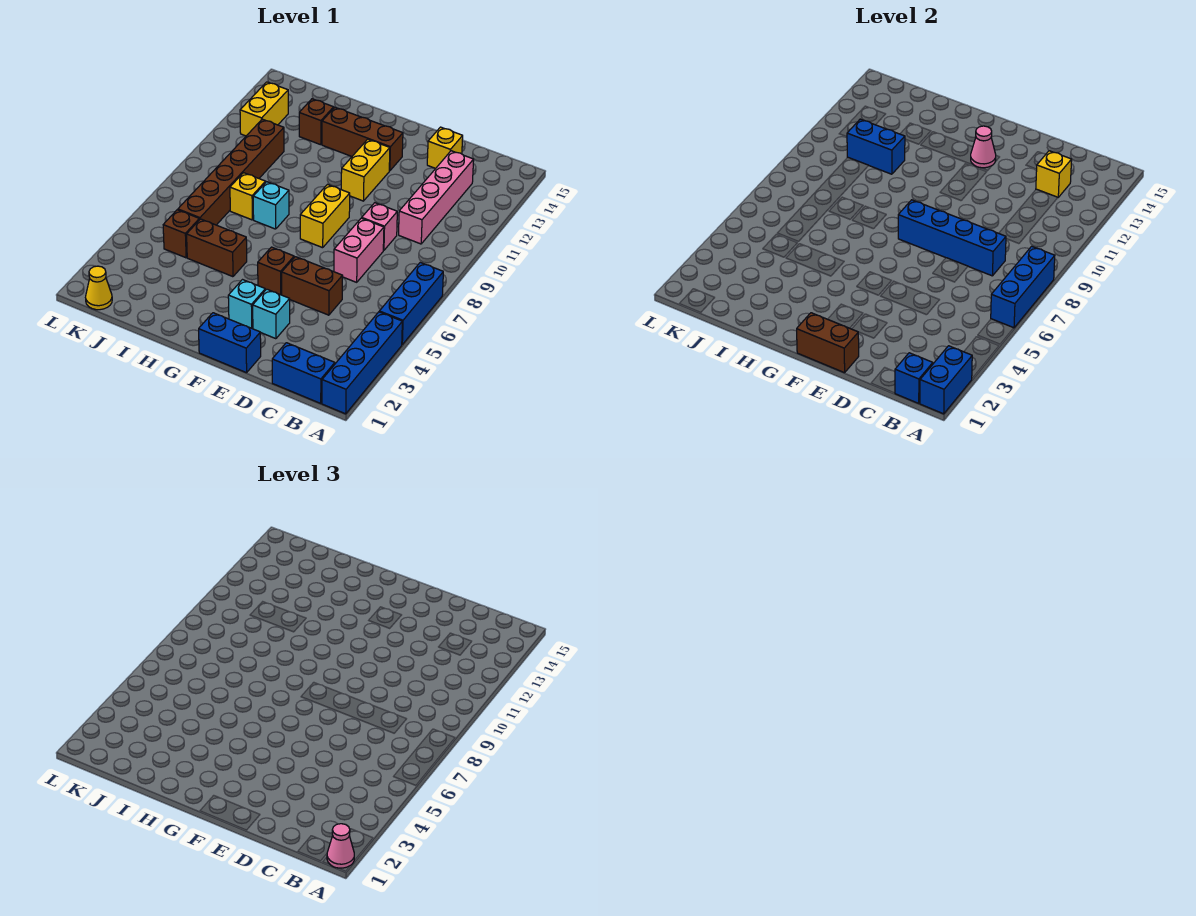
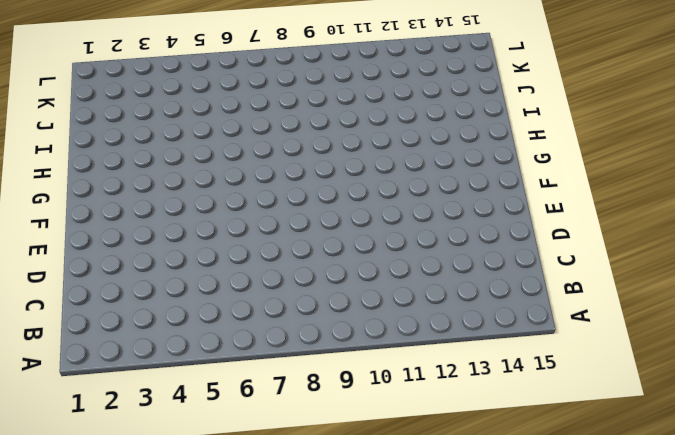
none -> blue brick A1:A4 level 1
none -> blue brick A5:A7 level 1
none -> blue brick B1:C1 level 1
none -> pink brick C10:C13 level 1

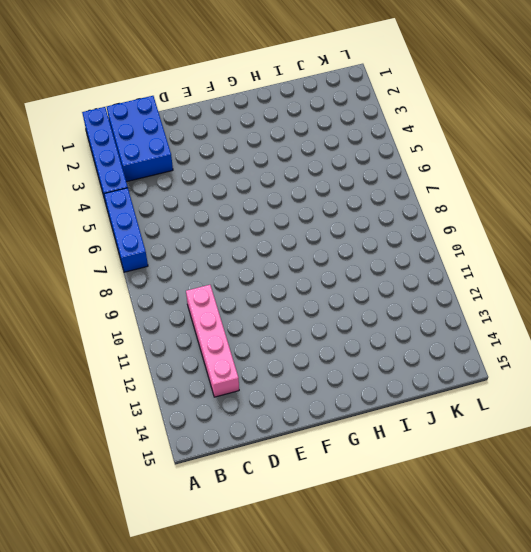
blue brick B1:C3 level 1 -> blue brick B1:C1 level 1
none -> brown brick D5:E5 level 1
none -> pink brick D7:D8 level 1
none -> pink brick D9 level 1
none -> yellow brick D14 level 1

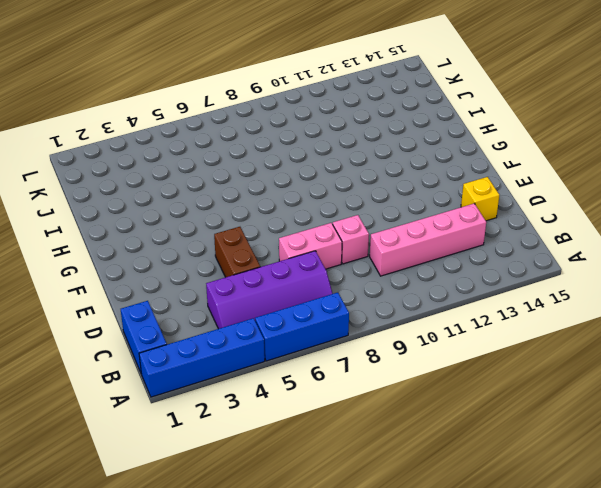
purple slope B4:C7 level 1 top C -> none
none -> blue brick E1:F1 level 1
none -> cyan brick E3 level 1
none -> cyan brick F3 level 1
none -> brown brick F5 level 1

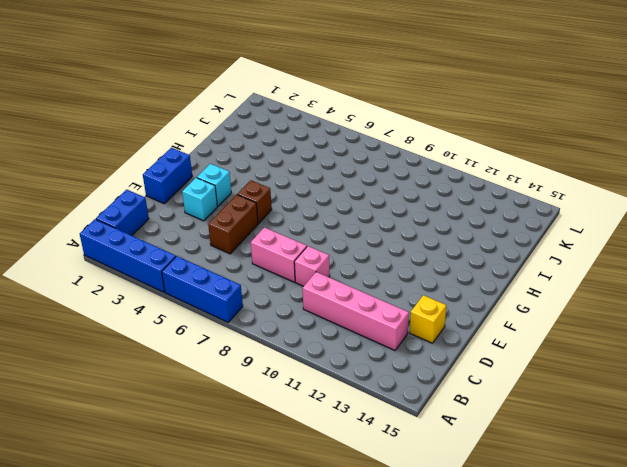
none -> yellow brick F8:F9 level 1
none -> yellow brick F11:F12 level 1
none -> brown brick F13:H13 level 1
none -> brown brick H5:I5 level 1

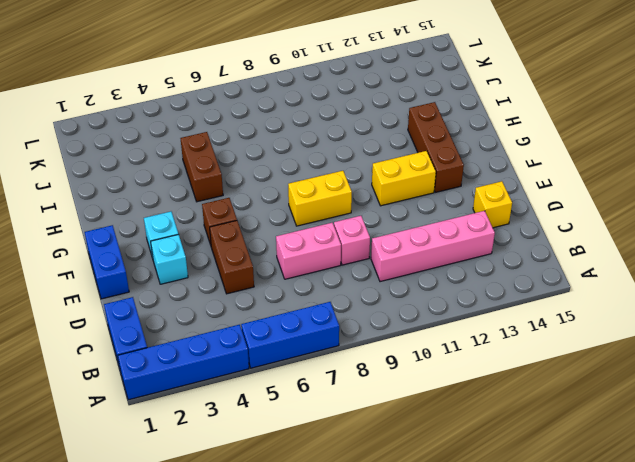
none -> cyan brick H8 level 1
none -> yellow brick I8 level 1
none -> brown brick I13 level 1
none -> brown brick J5 level 1

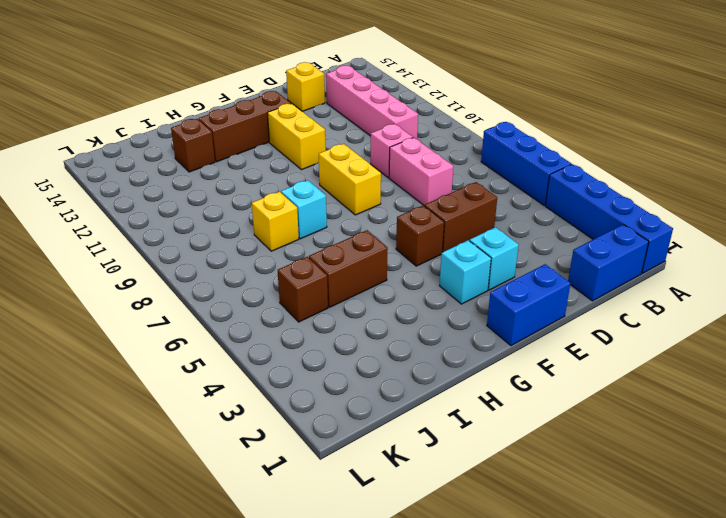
none -> brown brick J6:J11 level 1
none -> yellow cone K1 level 1
none -> yellow brick K12:K13 level 1
none -> blue brick A1:A2 level 2

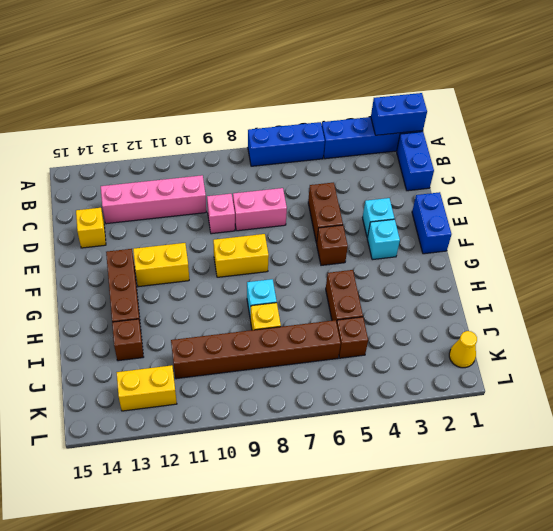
none -> blue brick A6:A8 level 2
none -> blue brick B1 level 2
none -> blue brick C8:F8 level 2
none -> yellow brick C13 level 2

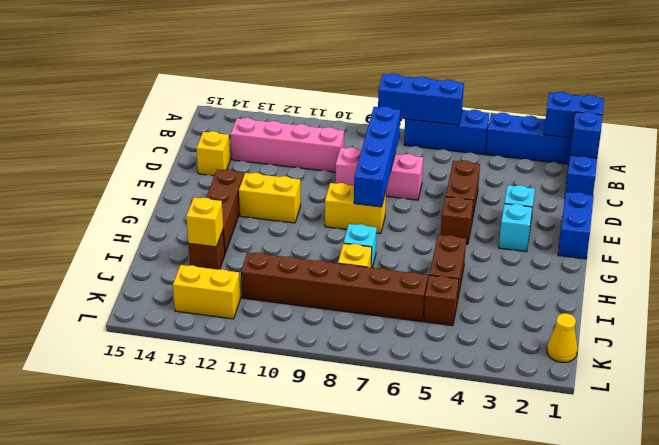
yellow brick I13 level 2 -> yellow brick C13 level 2
none -> brown brick E1:F1 level 2
none -> pink cone F13 level 2
none -> blue brick I11:J11 level 2
none -> pink cone A1 level 3

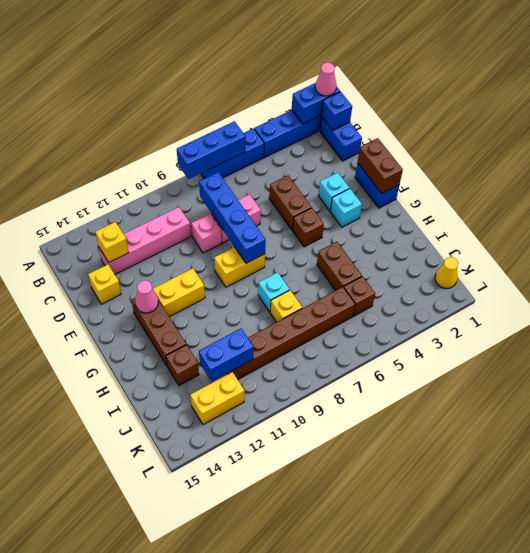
blue brick J11:J12 level 2 -> blue brick I11:J11 level 2

